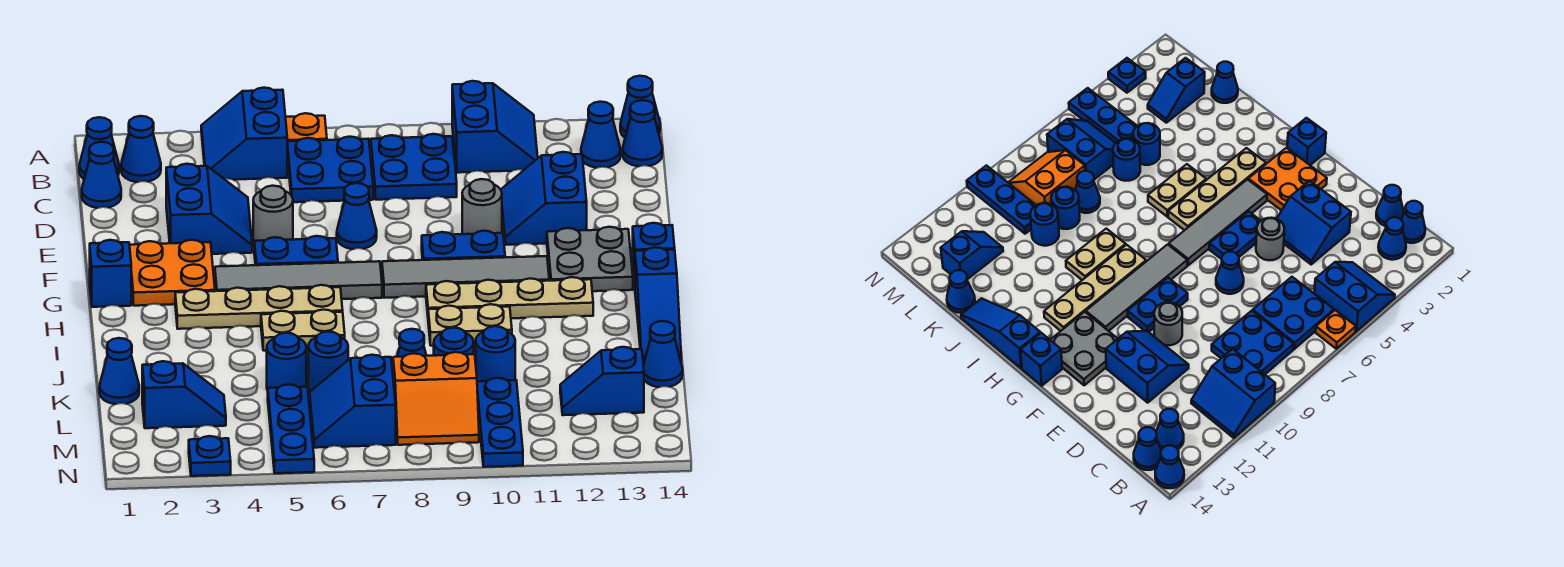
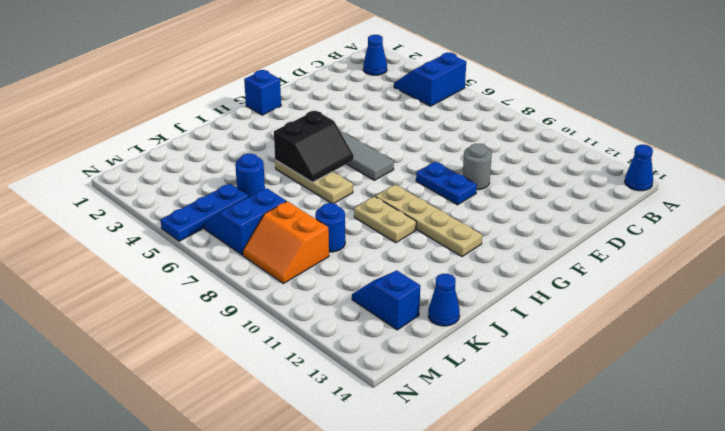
black slope H5:I6 level 2 top 5 -> none
tan plate I5:I7 level 1 -> tan plate I5:I6 level 1
none -> orange plate A6 level 1
none -> blue slope A10:B11 level 1 top 10
none -> blue cone B1 level 1
none -> blue plate B6:C7 level 1

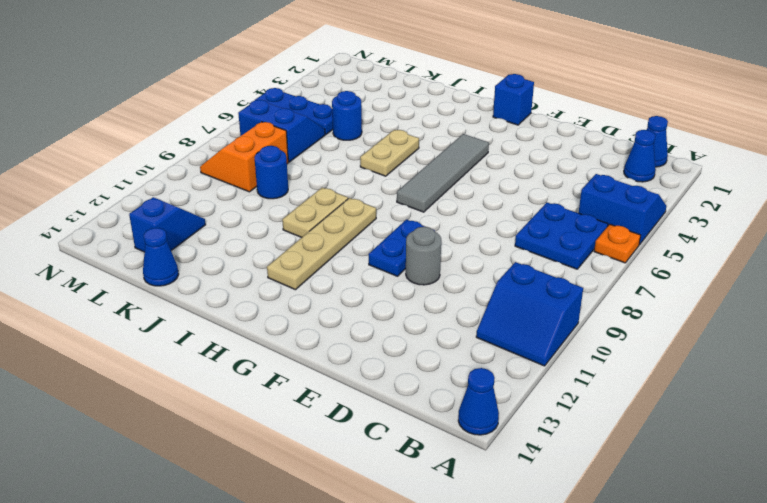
none -> blue plate B8:C9 level 1
none -> blue cone B13 level 1
none -> blue cone B14 level 1
none -> blue cone C1 level 1

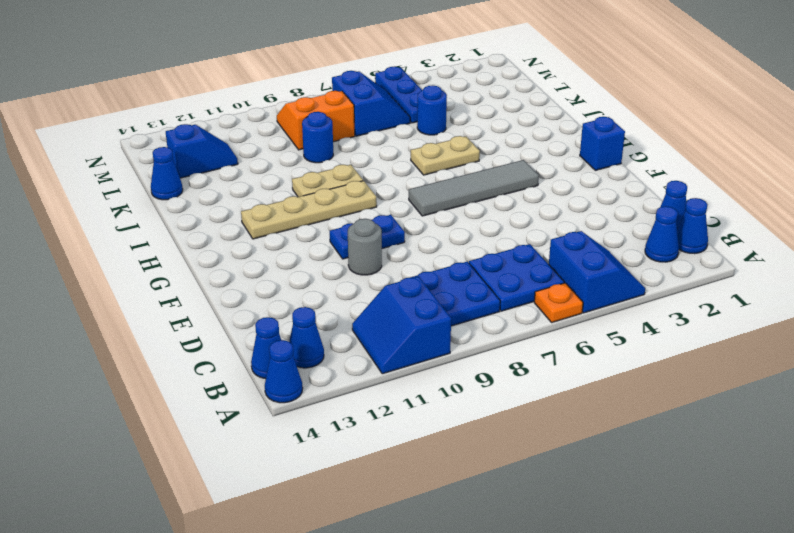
none -> blue slope D3:E4 level 1 top 3
none -> blue slope D11:E12 level 1 top 12
none -> grey round brick E5 level 1
none -> blue cone E7 level 1

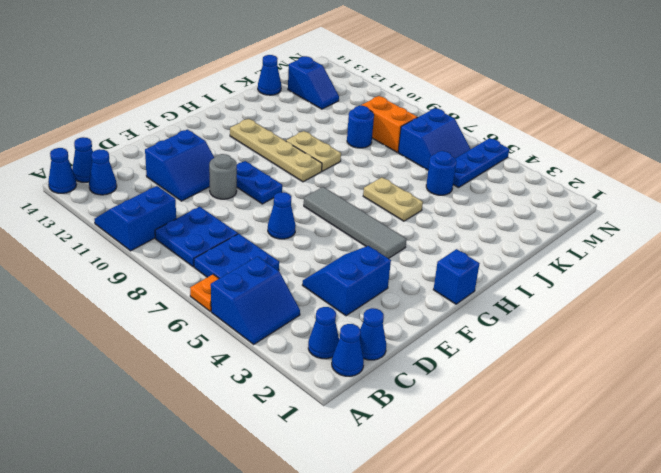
none -> grey round brick E5 level 1
none -> orange plate F2:G3 level 1
none -> blue plate F5:F6 level 1
none -> grey plate F12:G13 level 1

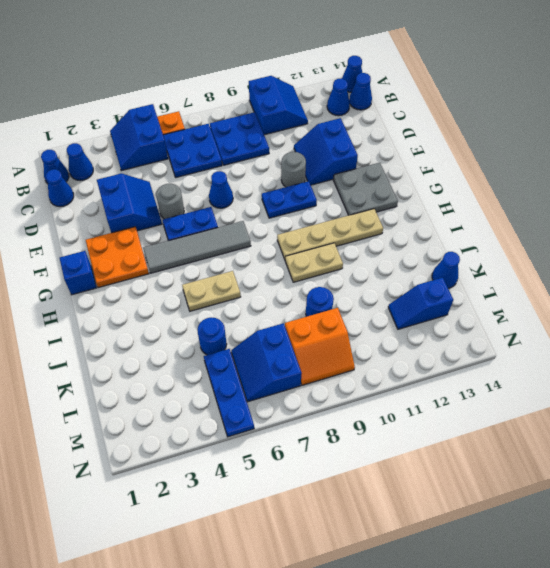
none -> grey tile G8:G11 level 1
none -> blue brick G14 level 1
none -> tan plate H3:H6 level 1
none -> blue slope H14:J14 level 1 top H

